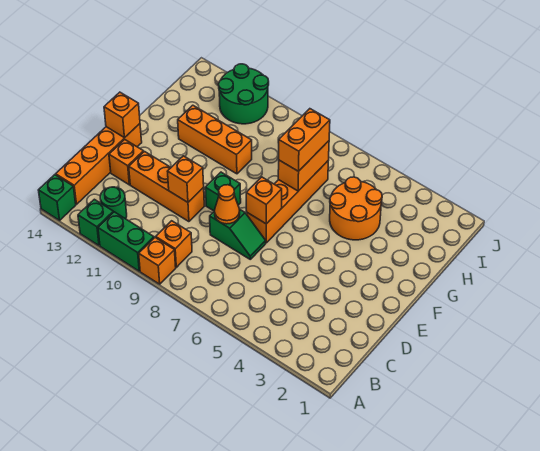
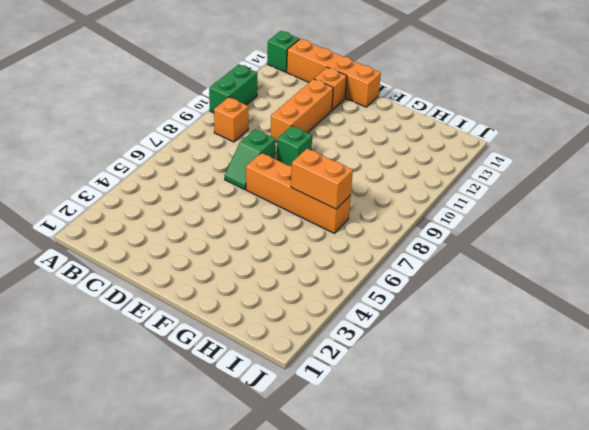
none -> orange brick A9 level 1
none -> green brick A12 level 1
none -> green round brick B12 level 1

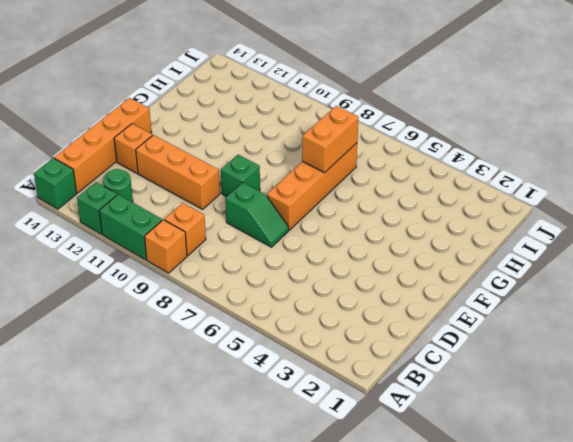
none -> orange round brick G4:H5 level 1
none -> orange brick G10:G12 level 1
none -> green round brick I11:J12 level 1

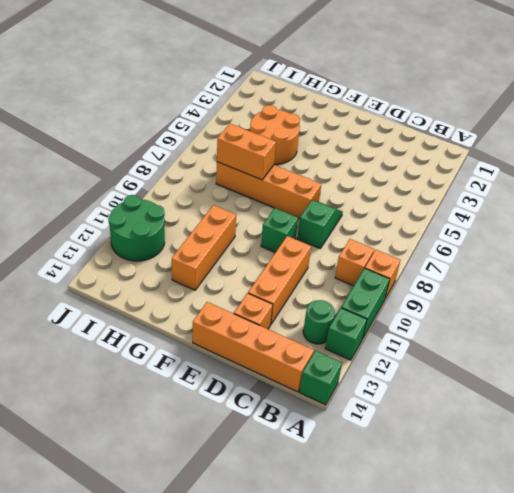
none -> orange cone D8 level 2
none -> orange brick D10 level 2
none -> orange brick E7 level 2

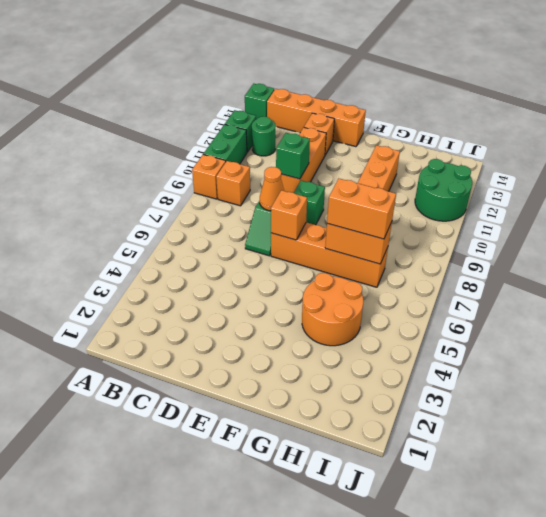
green brick D10 level 2 -> orange brick D10 level 2
none -> orange brick E14 level 2

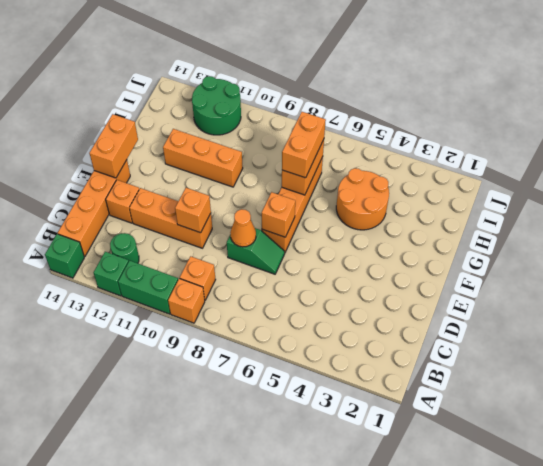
orange brick E14:F14 level 2 -> orange brick E14 level 2
none -> green brick E9 level 1

